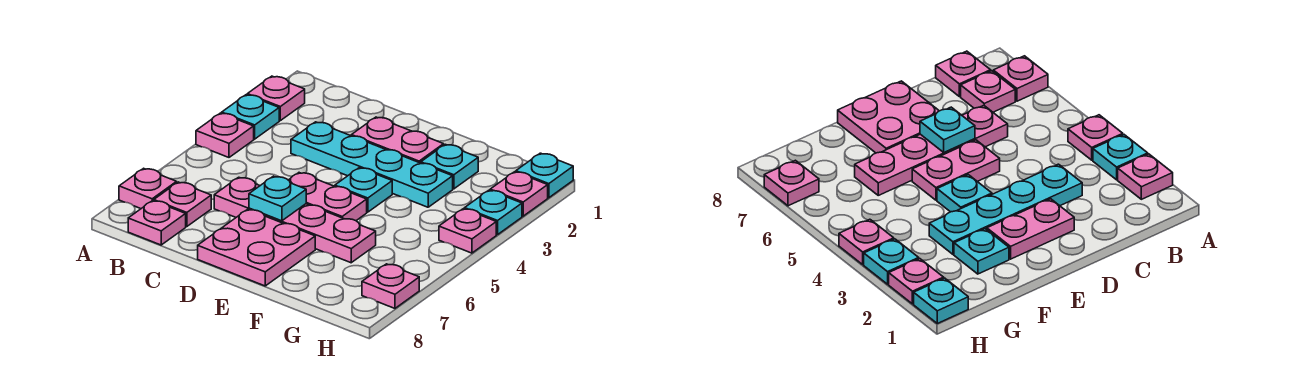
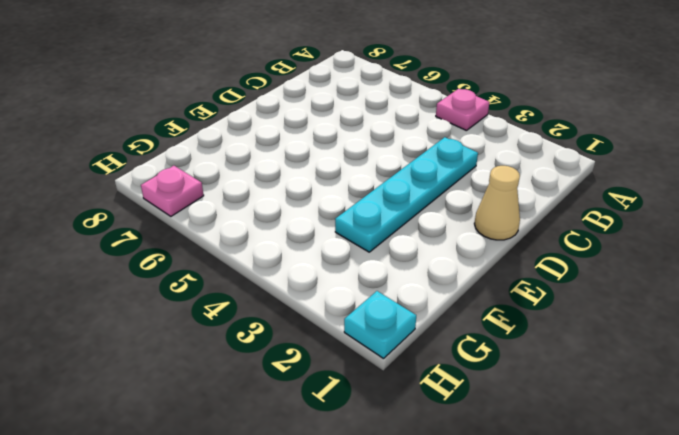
tan cone D1 level 1 -> none
none -> pink plate A2 level 1
none -> cyan plate A3 level 1
none -> pink plate A7 level 1

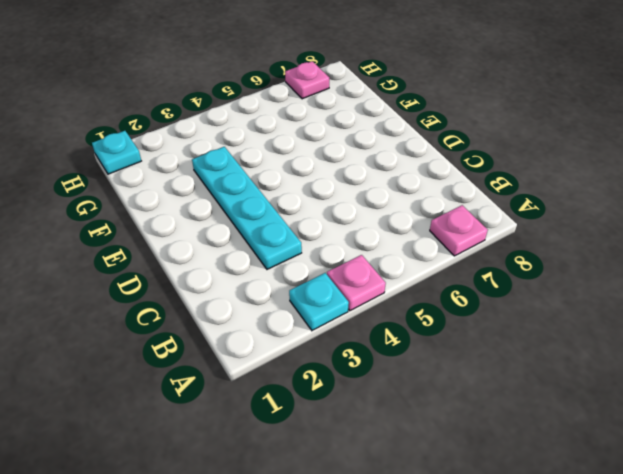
none -> pink plate A2 level 1
none -> pink plate B7 level 1
none -> pink plate B8 level 1

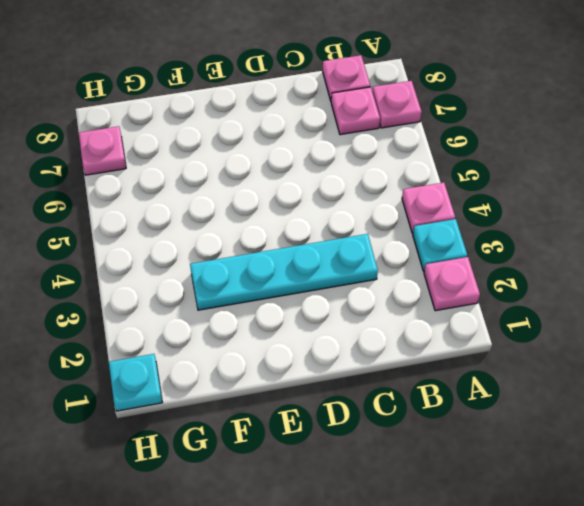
none -> pink plate C6:F6 level 1
none -> pink plate D2:E2 level 1
none -> pink plate D5:E5 level 1

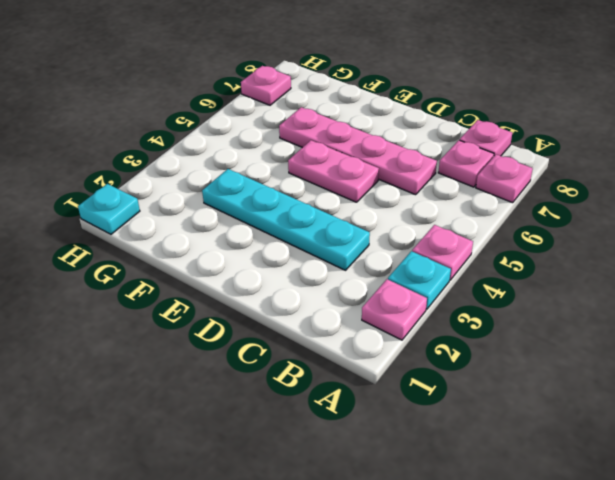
none -> pink plate D2:E2 level 1
none -> pink plate D7:E8 level 1
none -> cyan plate E4 level 1

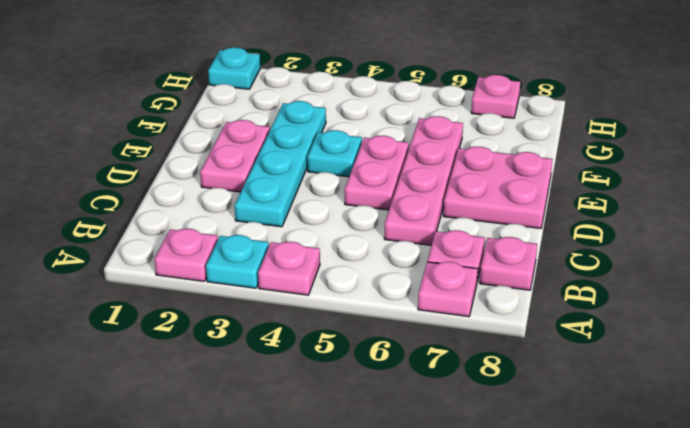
none -> cyan plate F2 level 1
none -> pink plate H2 level 1
none -> cyan plate H3 level 1

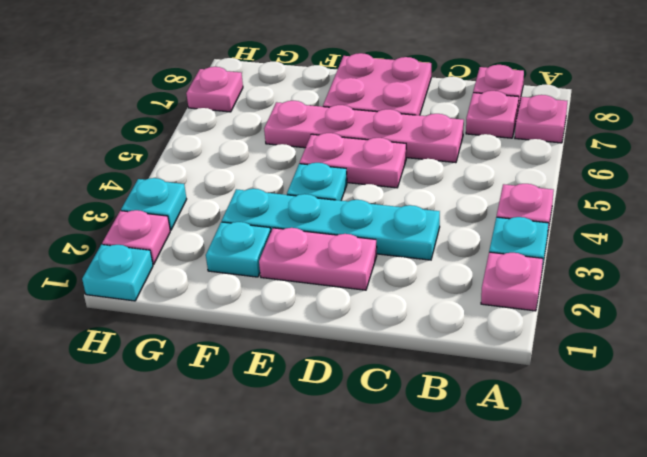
none -> pink plate H4 level 1
none -> cyan plate D6 level 2

